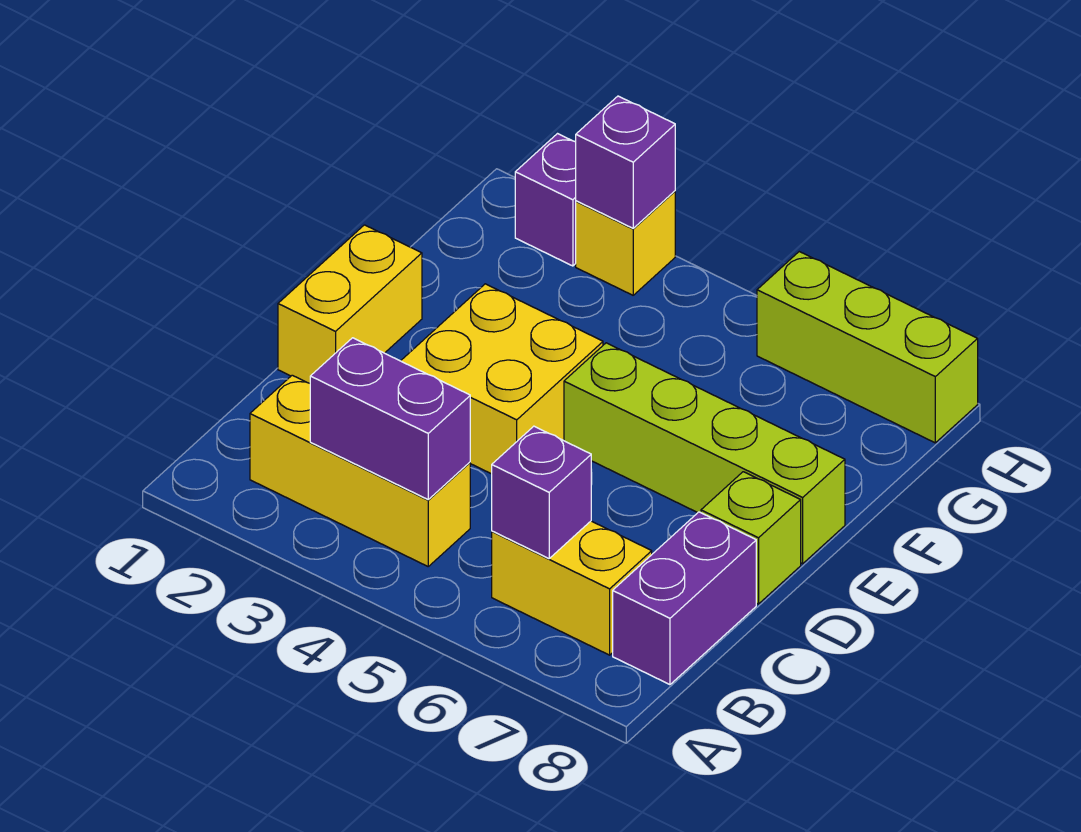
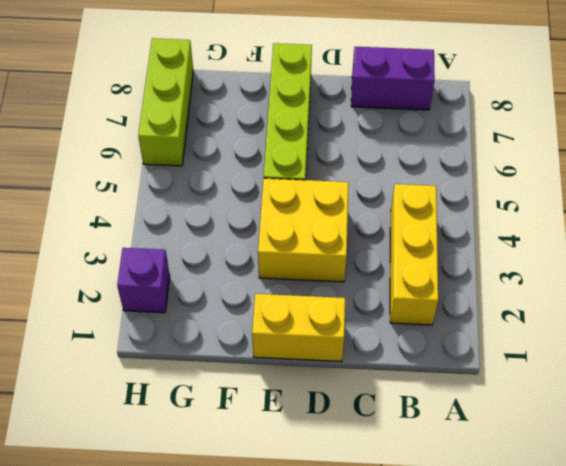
none -> yellow brick B6:B7 level 1
none -> lime brick D8 level 1
none -> yellow brick H3 level 1

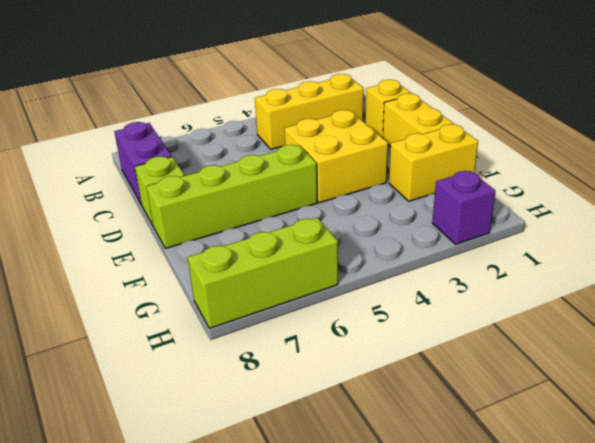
yellow brick C1 level 1 -> yellow brick H3 level 1
yellow brick F1:F2 level 1 -> yellow brick B6:B7 level 1
none -> purple brick B3:B4 level 2
none -> purple brick B6 level 2
none -> purple brick H3 level 2

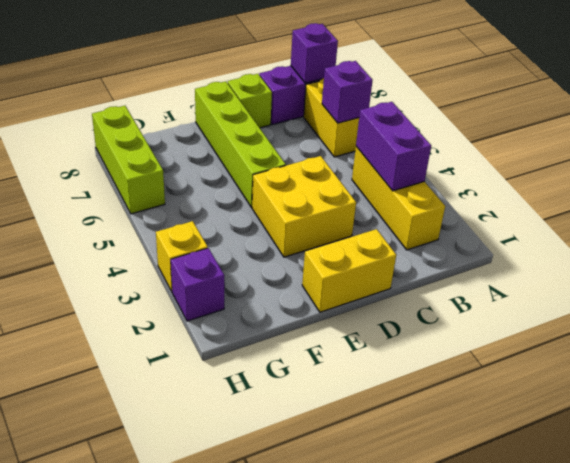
purple brick B8 level 2 -> purple brick H3 level 2

